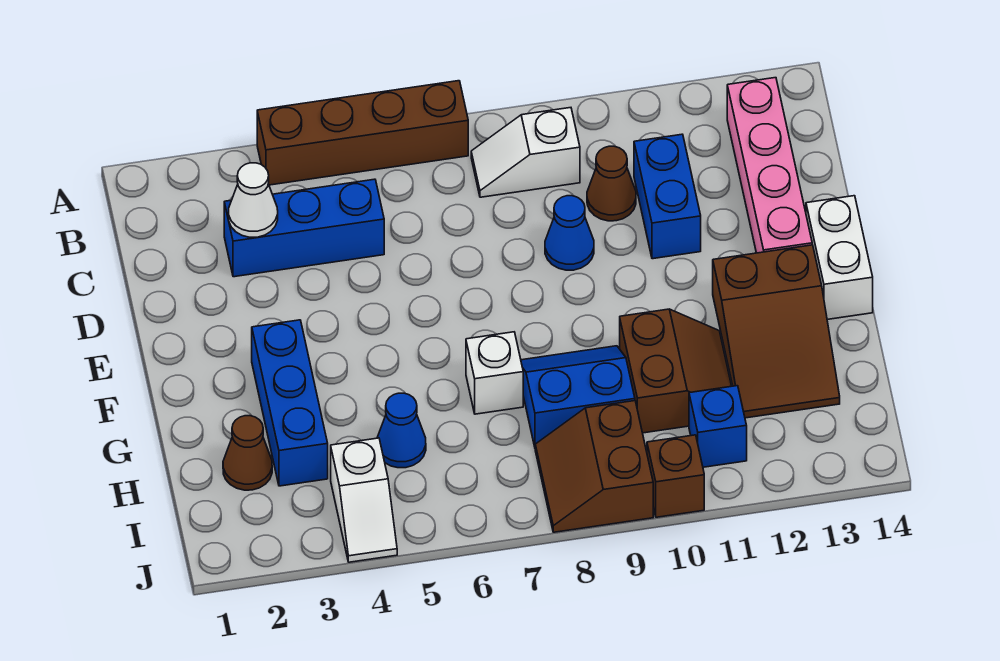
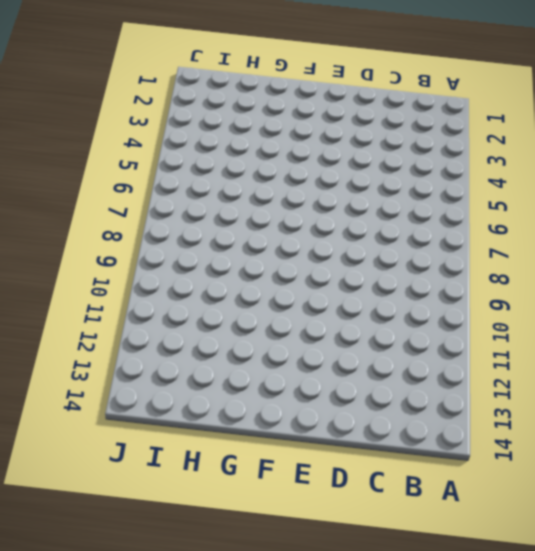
none -> brown brick A4:A7 level 1
none -> white slope B8:B9 level 1 top 9
none -> pink brick B13:E13 level 1

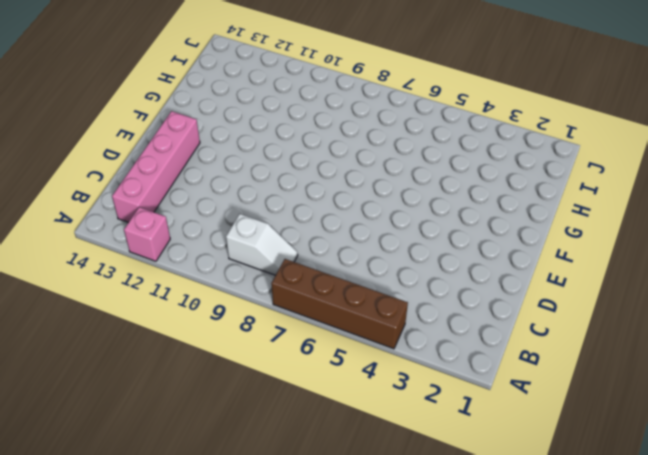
pink brick A12 level 1 -> none
none -> blue brick C3:C5 level 1
none -> brown cone C10 level 1
none -> blue brick C11:D11 level 1

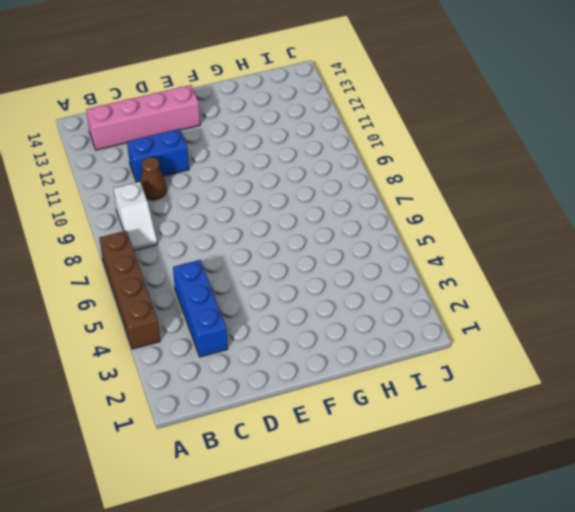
none -> blue cone D9 level 1
none -> white brick E14:F14 level 1
none -> blue brick F3:H3 level 1

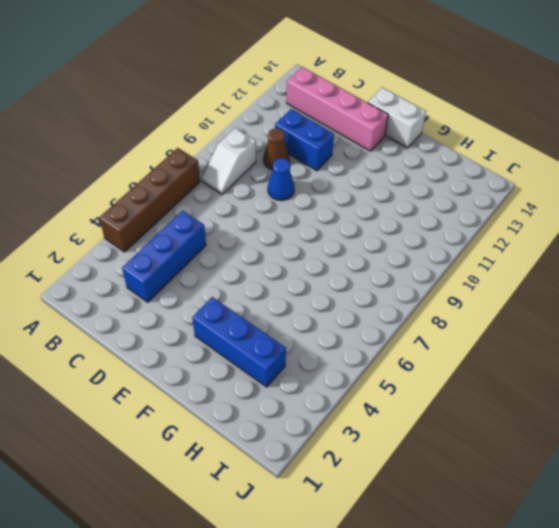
none -> brown slope F12:H13 level 1 top F
none -> white brick G7 level 1
none -> blue slope G8:H9 level 1 top H

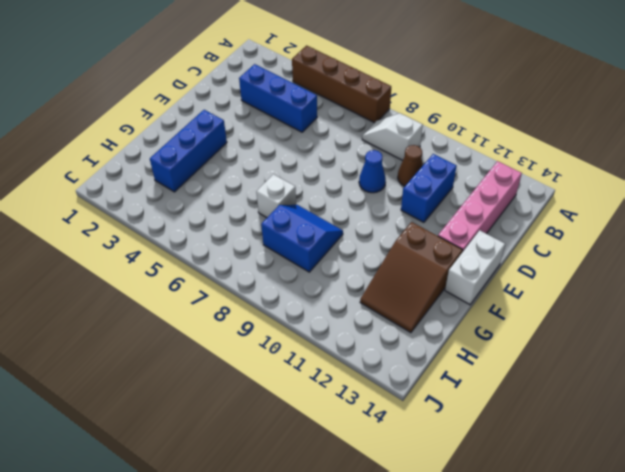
none -> brown slope G10:H11 level 1 top 10
none -> brown cone H2 level 1
none -> blue cone H5 level 1

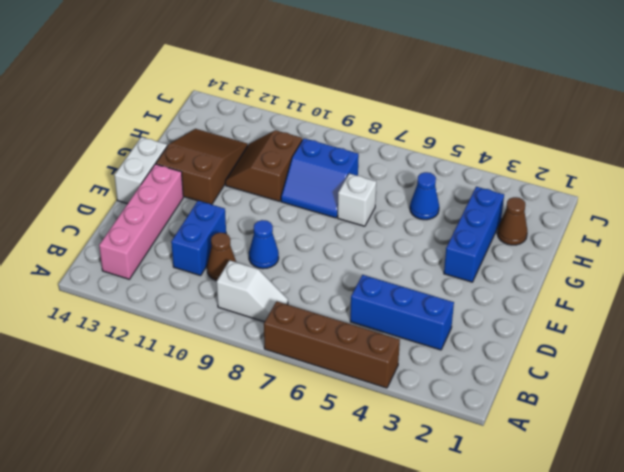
none -> white slope I4:J4 level 1 top I
none -> brown slope I8:J9 level 1 top 9
none -> blue brick I11 level 1

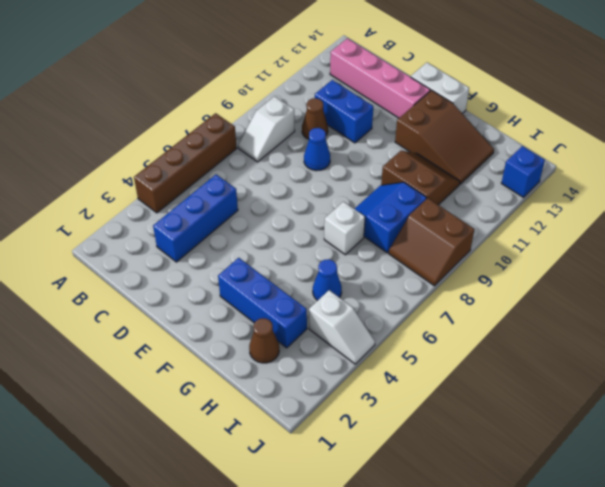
blue brick J13 level 1 -> blue brick I11 level 1
none -> brown brick J10 level 1
none -> white cone C3 level 2

